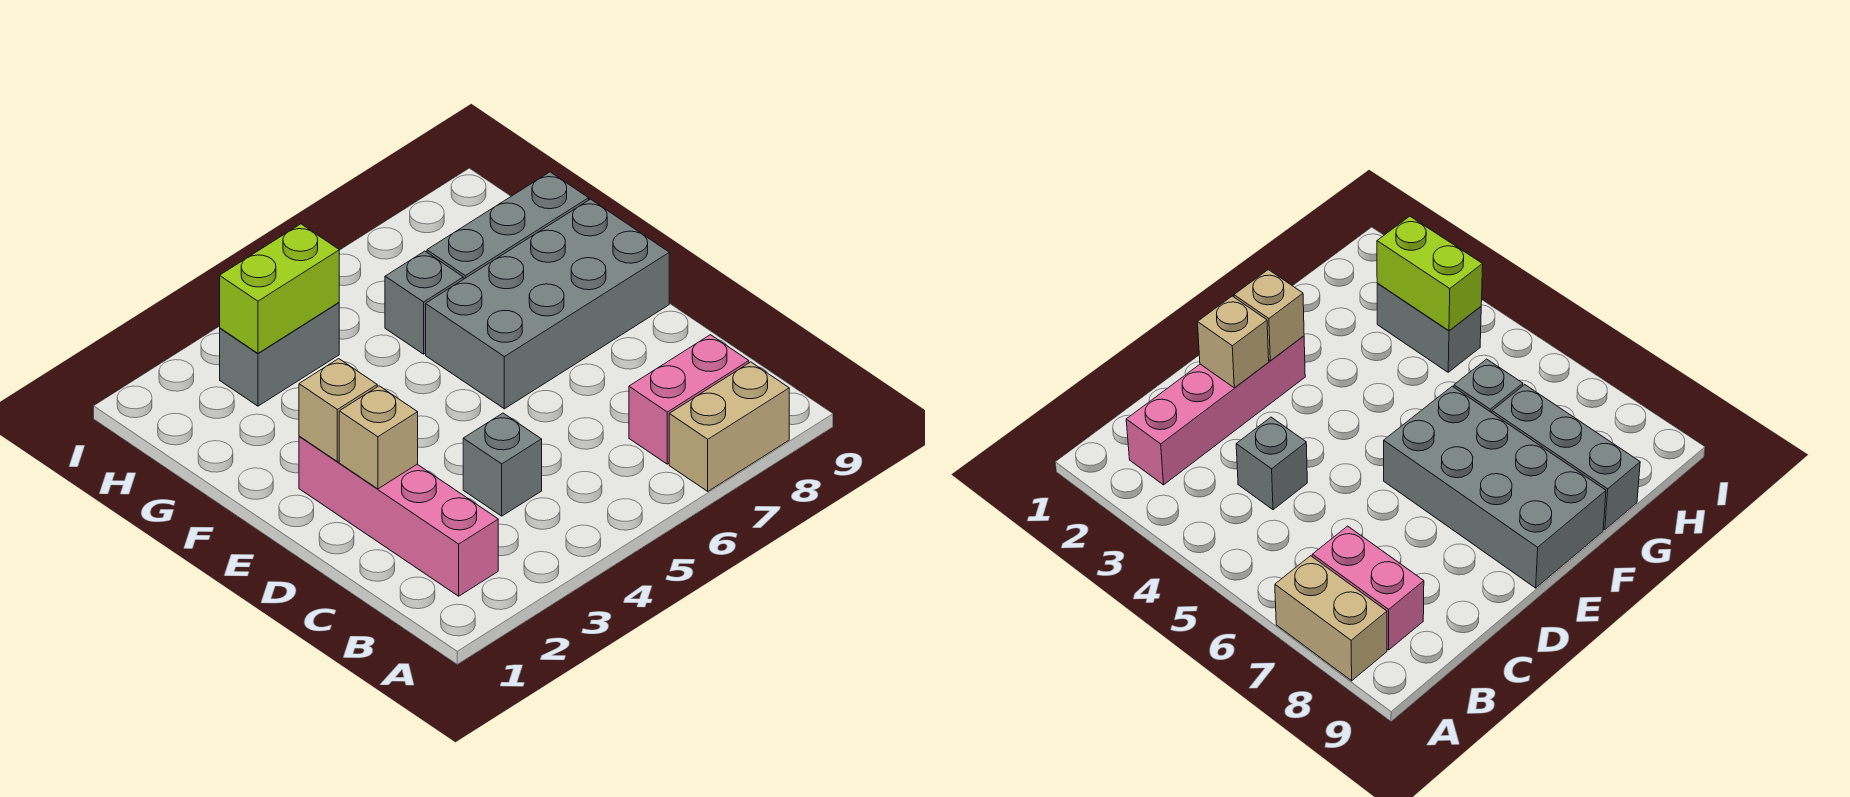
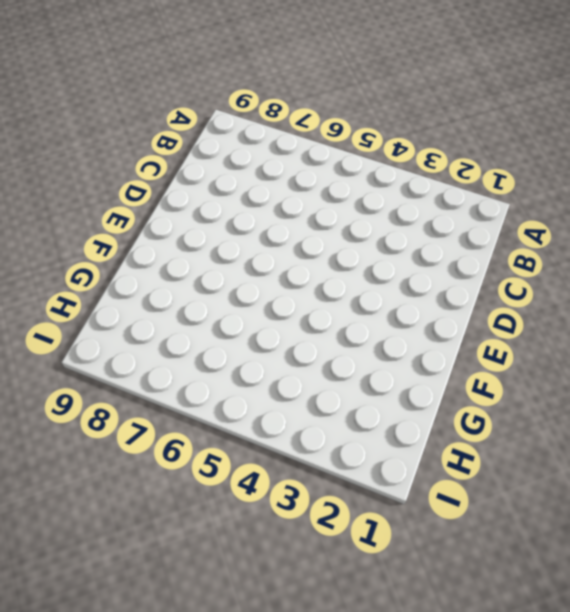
none -> tan brick A7:A8 level 1
none -> pink brick B2:E2 level 1

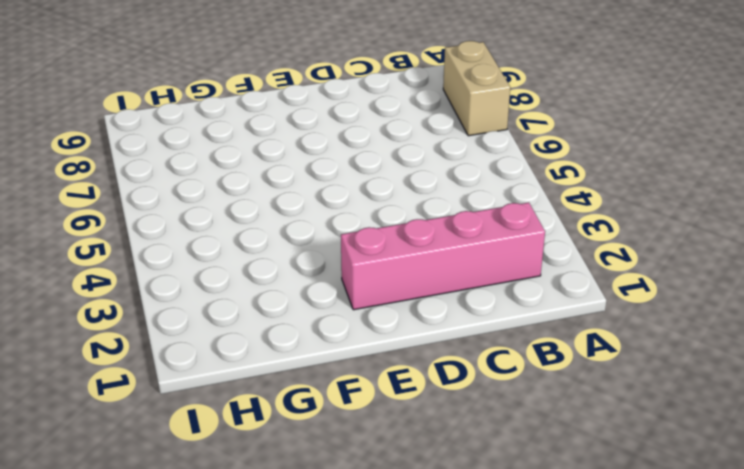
none -> pink brick B7:B8 level 1
none -> grey brick C4 level 1

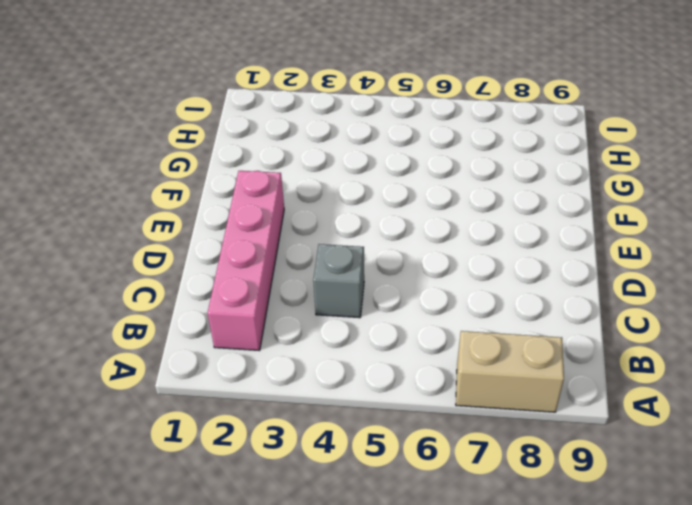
none -> pink brick B7:B8 level 1
none -> grey brick E6:F9 level 1

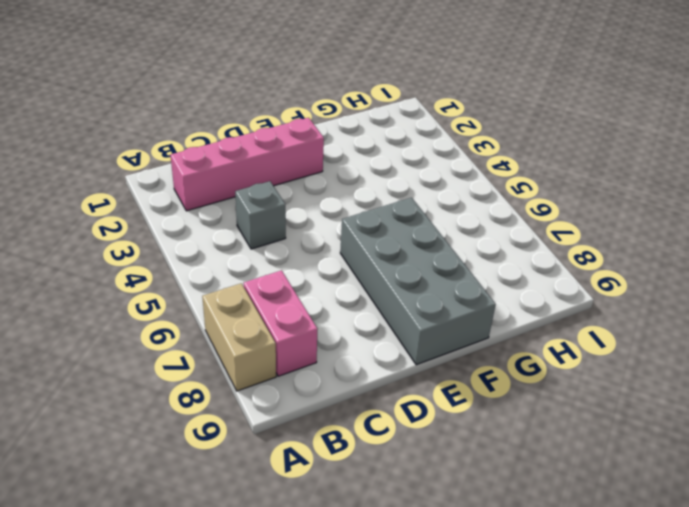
none -> grey brick G6 level 1
none -> grey brick G7:G9 level 1

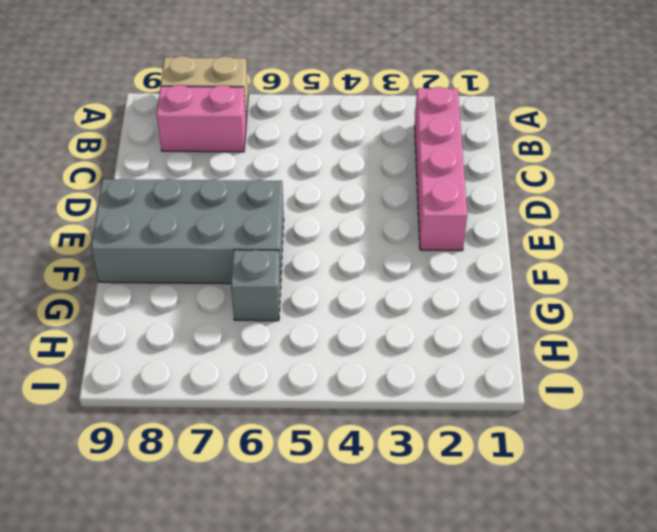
none -> grey brick C4 level 1
none -> grey brick G7:G9 level 1

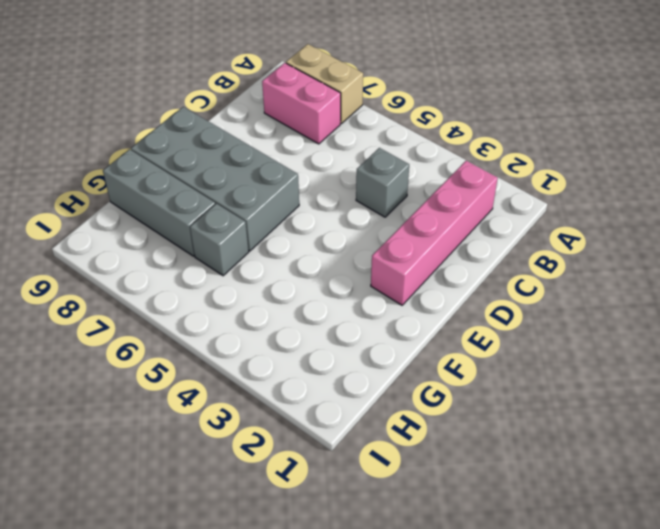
none -> grey brick H3:H4 level 1
none -> tan brick D2 level 2

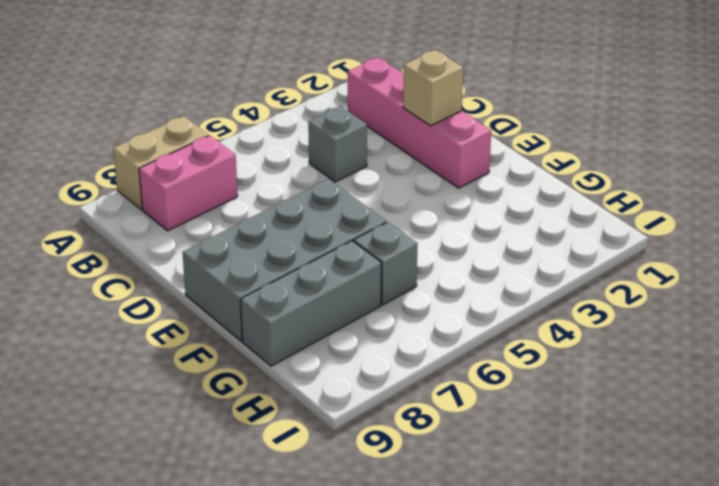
none -> grey brick H3:H4 level 1
none -> tan brick E2 level 2

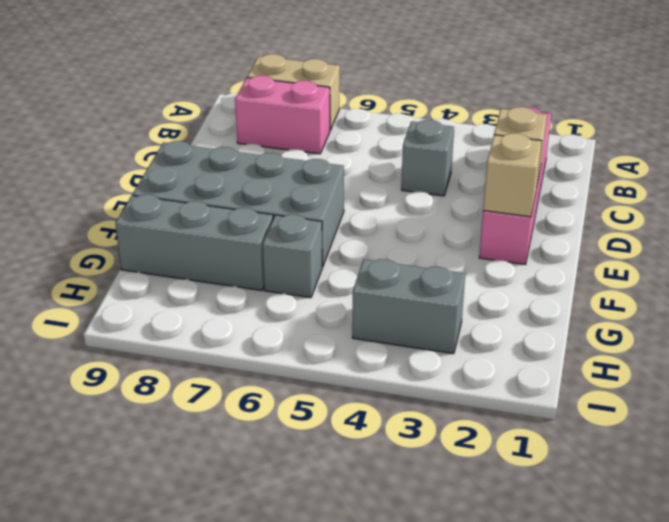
none -> lime brick H3:H4 level 2

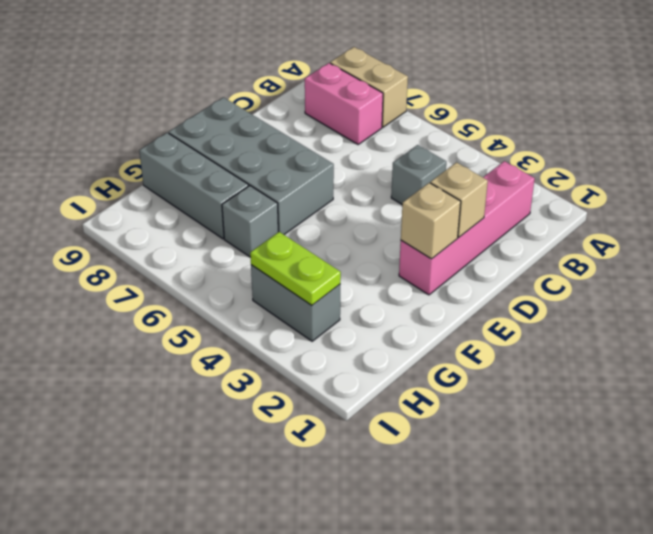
lime plate H3:H4 level 2 -> lime brick H3:H4 level 2

